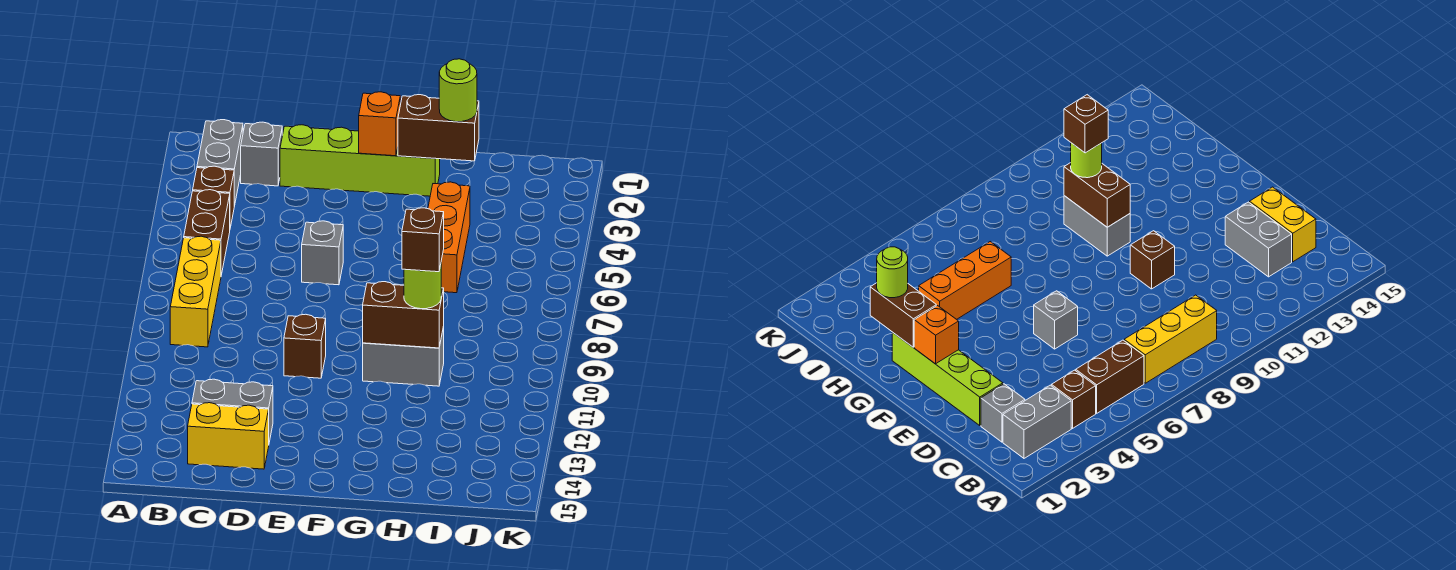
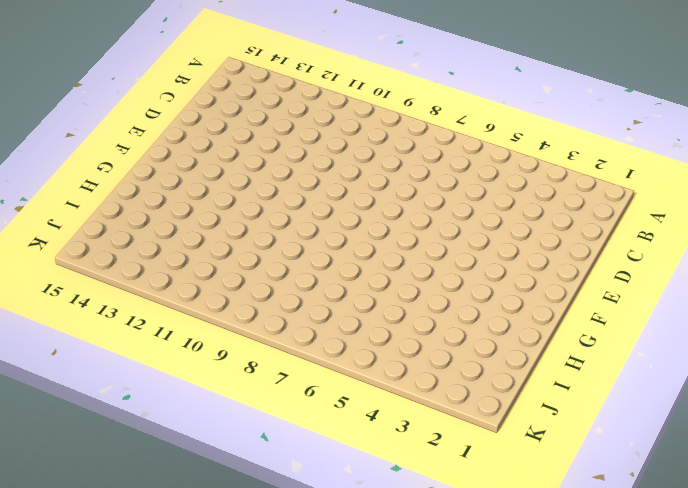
none -> grey brick B2:B3 level 1
none -> brown brick B4 level 1
none -> brown brick B5:B6 level 1

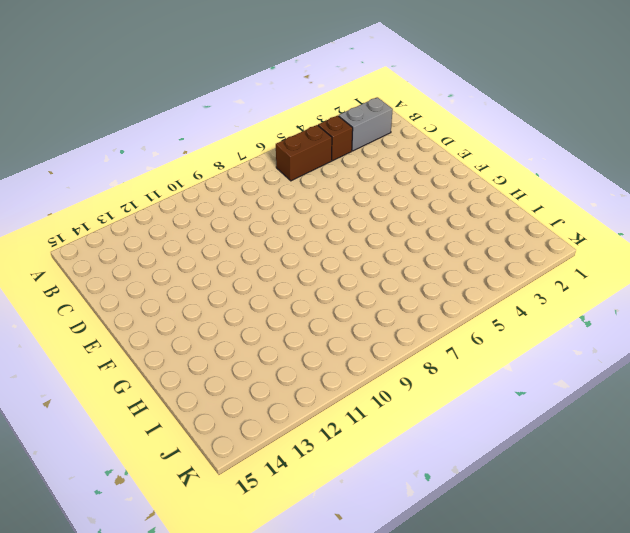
none -> yellow brick B7:B9 level 1
none -> grey brick C2 level 1
none -> grey brick C13:D13 level 1

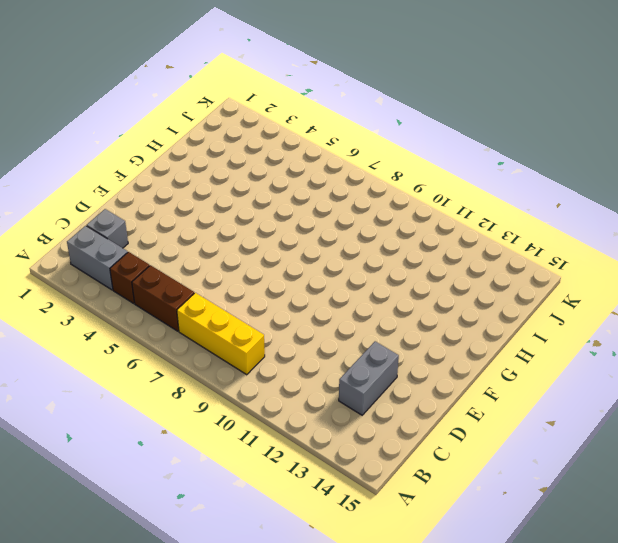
none -> yellow brick C14:D14 level 1
none -> lime brick D2:G2 level 1
none -> grey brick E6 level 1

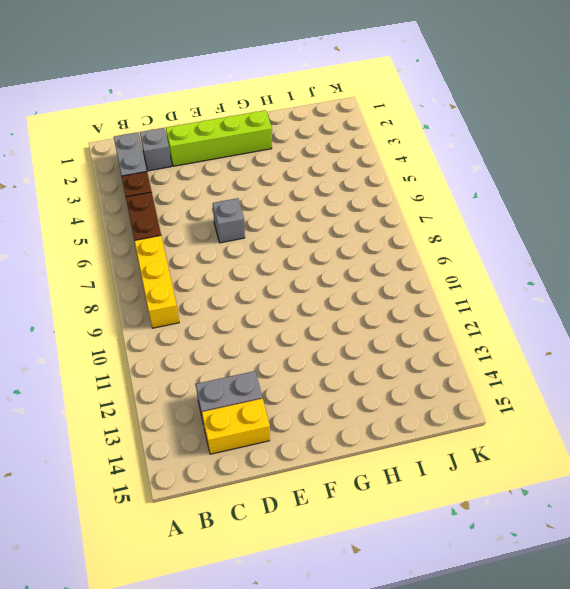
none -> brown brick E10 level 1
none -> grey brick G10:H10 level 1
none -> orange brick H4:H6 level 1

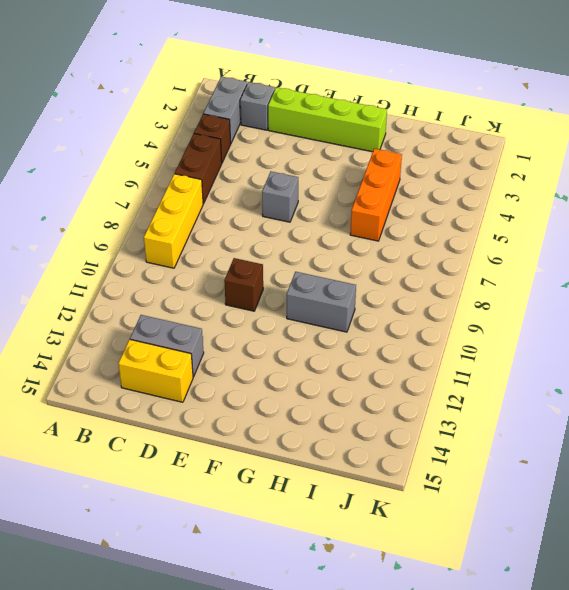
none -> orange brick F2 level 2
none -> brown brick G2:H2 level 2
none -> brown brick G10:H10 level 2

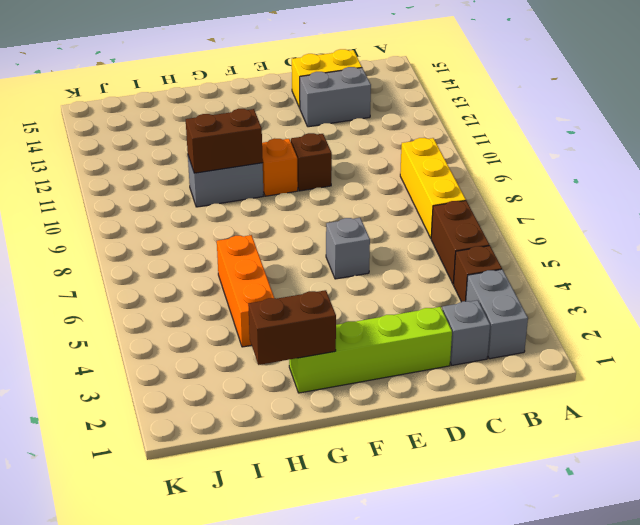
orange brick F10 level 1 -> orange brick F2 level 2
none -> lime round brick H2 level 3
none -> lime round brick H10 level 3
none -> brown brick H10 level 4

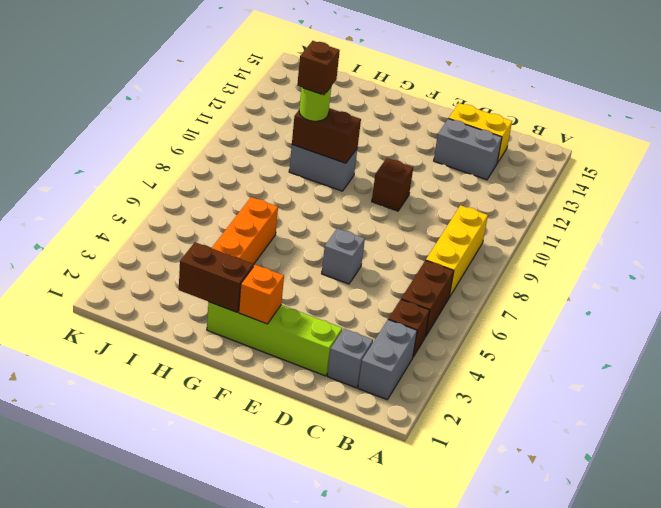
none -> lime round brick H2 level 3

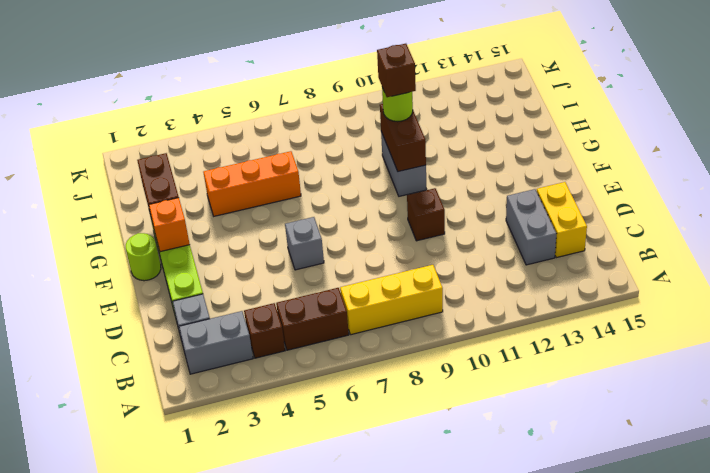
lime round brick F1 level 1 -> lime round brick H2 level 3

